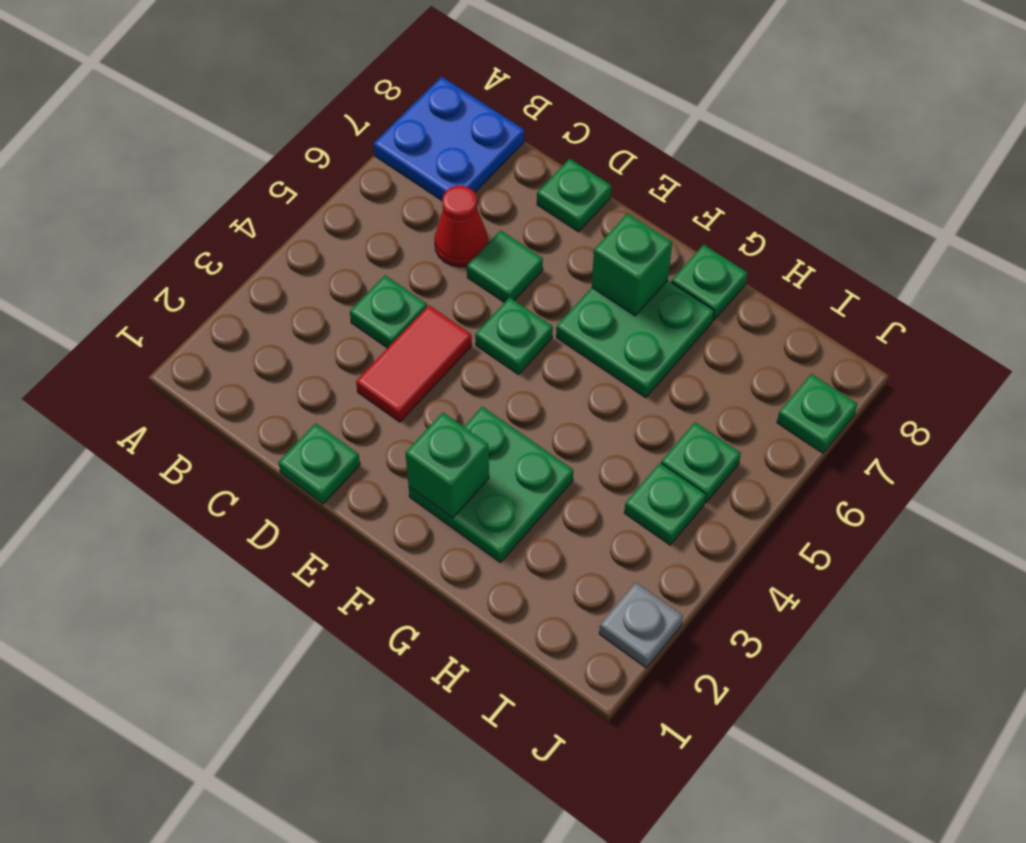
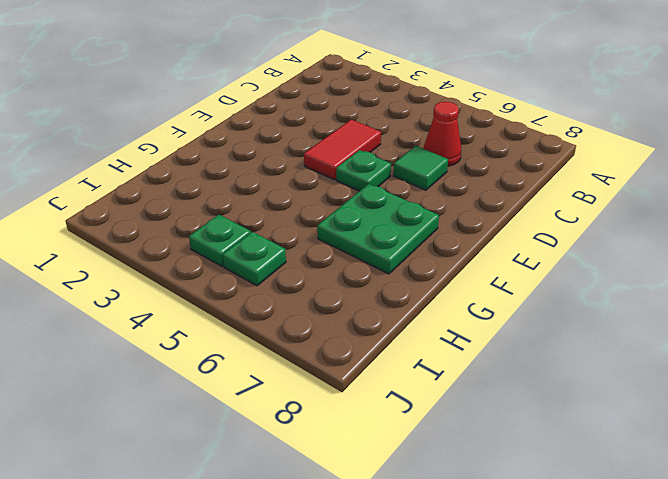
red tile D4:E4 level 1 -> red tile D3:D4 level 1
none -> blue plate A7:B8 level 1
none -> green plate C4 level 1
none -> green plate D1 level 1

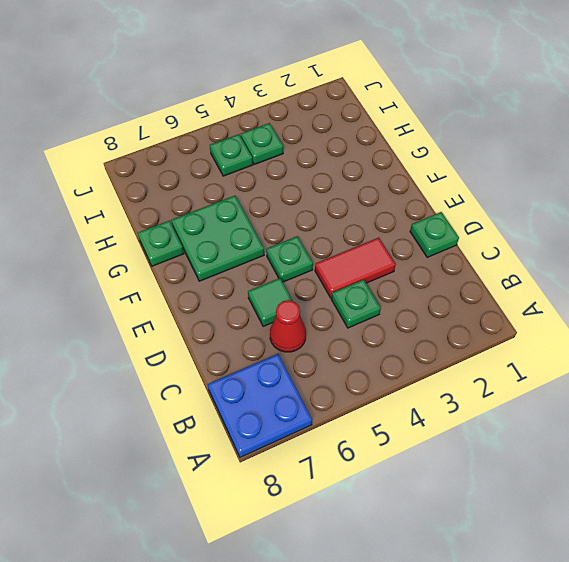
none -> green plate D8 level 1
none -> green plate F2:G3 level 1
none -> grey plate J2 level 1

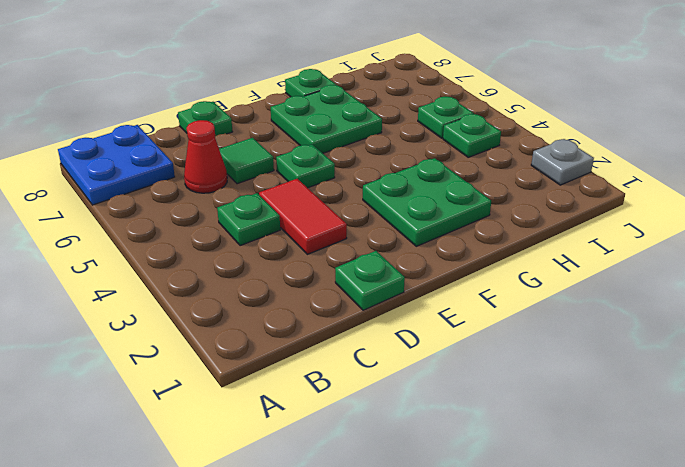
none -> green plate J7 level 1
none -> green brick F2 level 2
none -> green brick F7 level 2

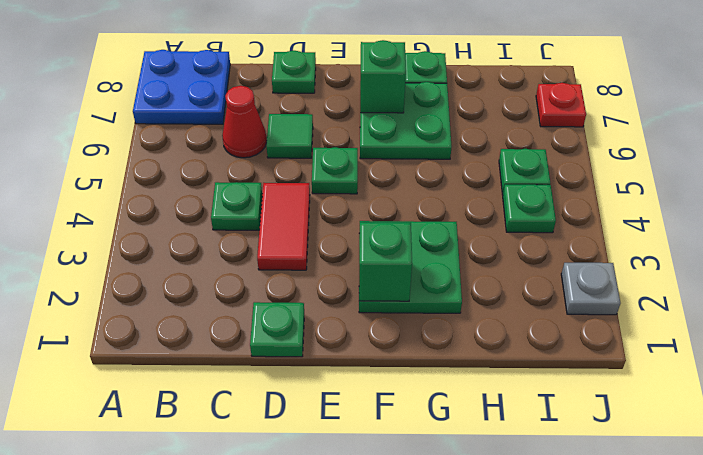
red plate J7 level 1 -> green plate J7 level 1

